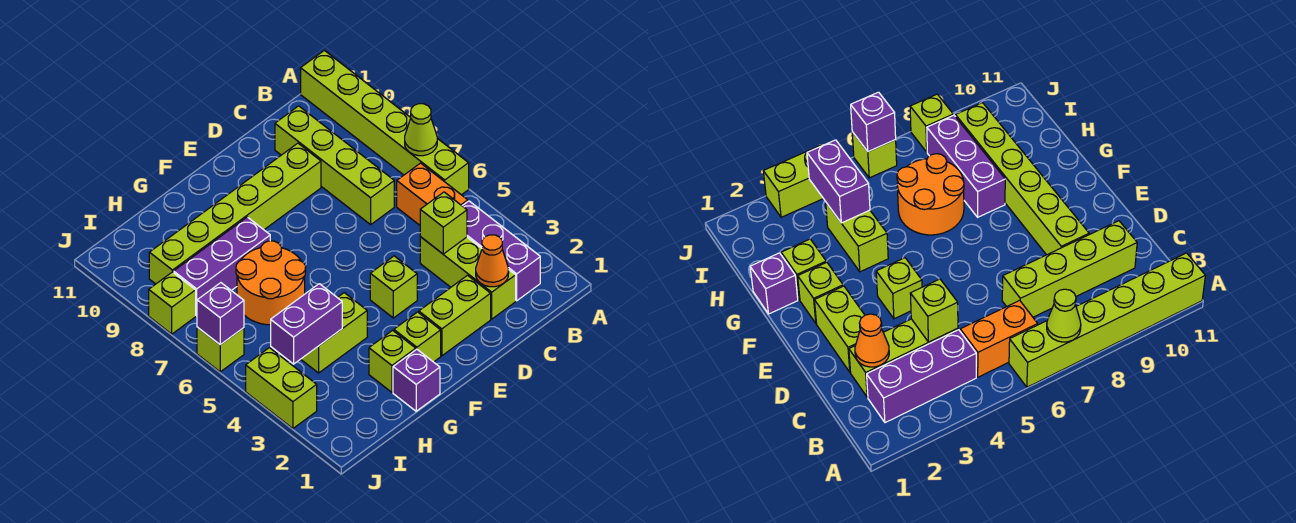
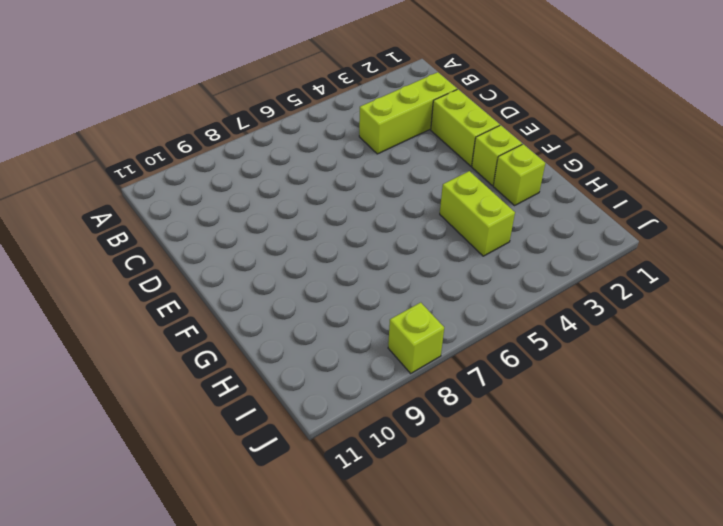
none -> lime brick A6:A11 level 1
none -> purple brick B2:B4 level 1
none -> orange brick B5:B6 level 1

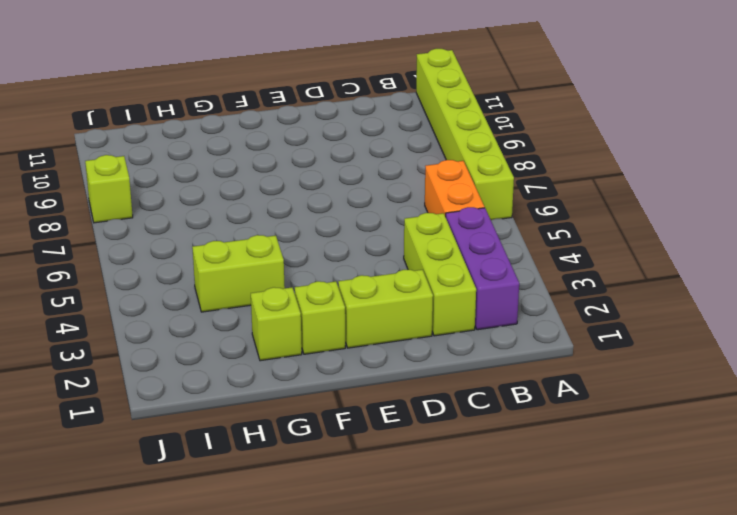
none -> lime brick C7:C10 level 1
none -> lime brick D9:I9 level 1
none -> lime brick E4 level 1

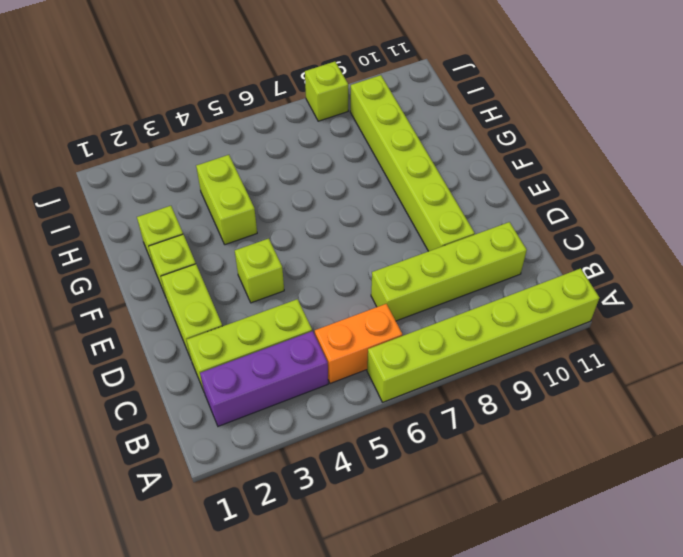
none -> purple brick G1 level 1
none -> orange round brick G6:H7 level 1
none -> purple brick G8:I8 level 1

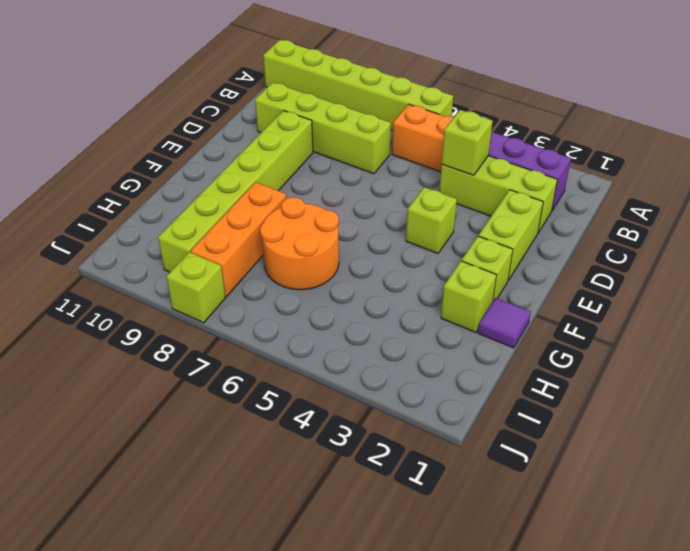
purple tile G1 level 1 -> purple brick G1 level 1
orange brick G8:I8 level 1 -> purple brick G8:I8 level 1
none -> lime brick G4:H4 level 1
none -> lime brick J3:J4 level 1
none -> lime brick J6 level 1

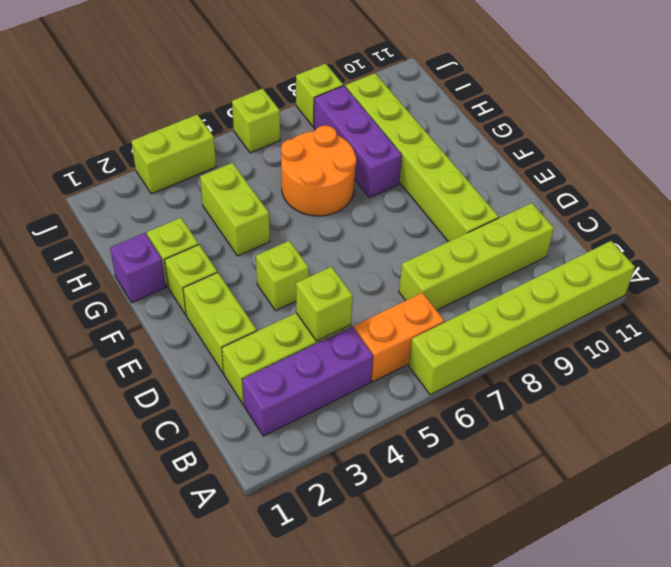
none -> lime cone A7 level 2
none -> orange cone C2 level 2
none -> purple brick H4:I4 level 2

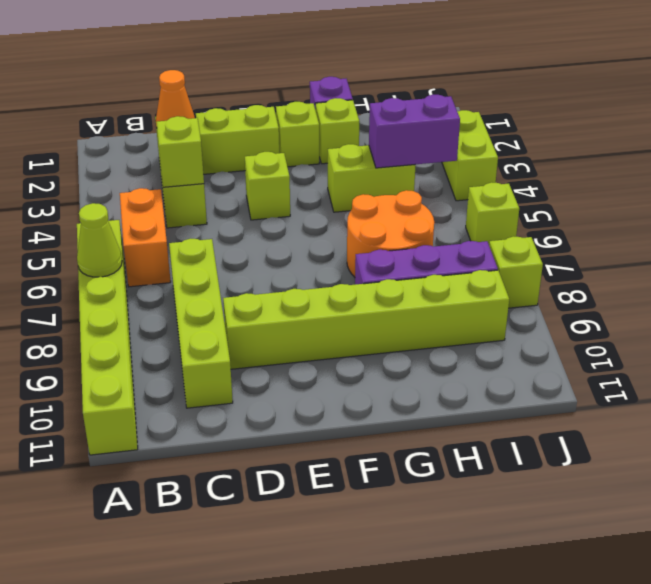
none -> purple brick B2:B4 level 1
none -> purple brick J6 level 2

